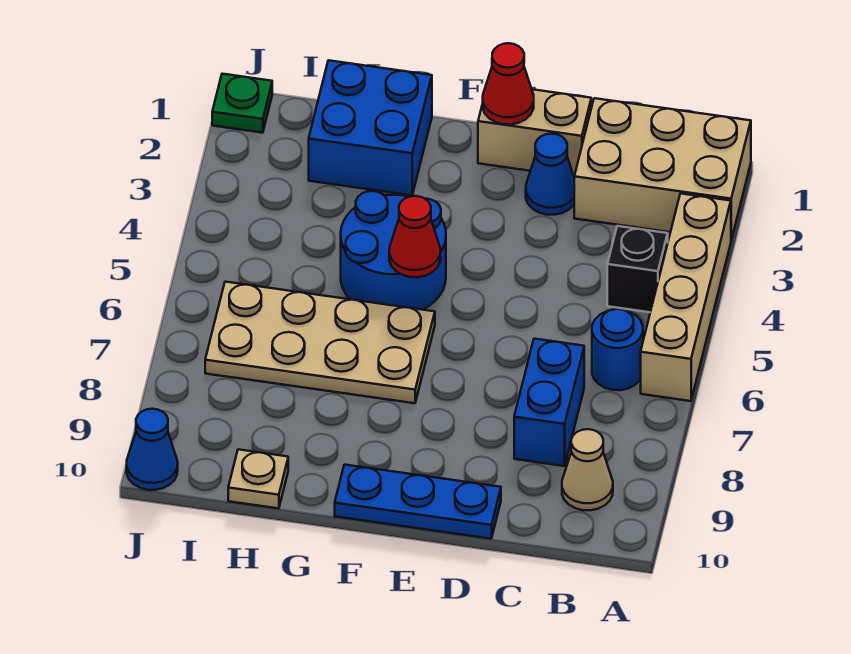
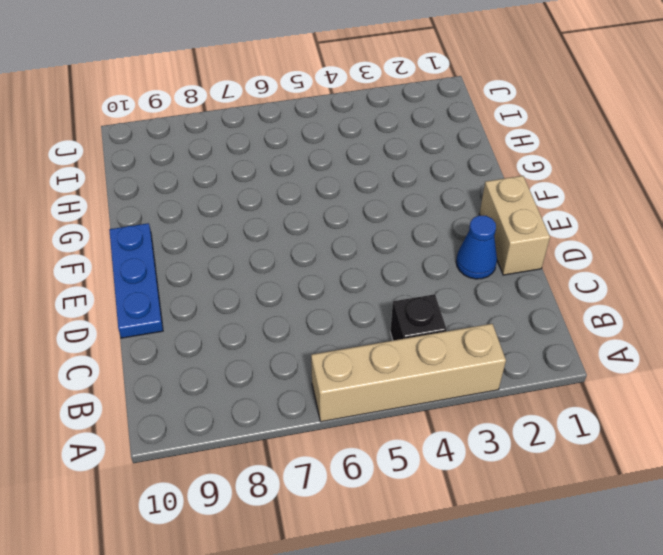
none -> tan brick A1:C2 level 1
none -> blue round brick B6 level 1
none -> tan cone B9 level 1

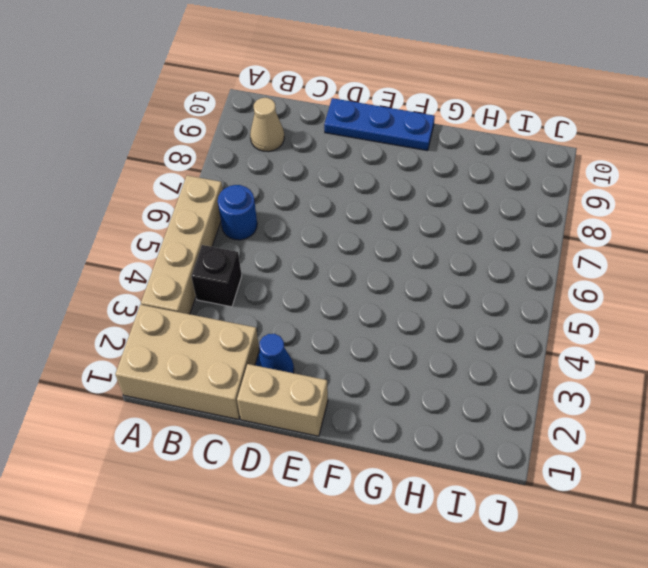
none -> blue brick C7:C8 level 1
none -> blue round brick F4:G5 level 1
none -> tan plate F6:I7 level 1

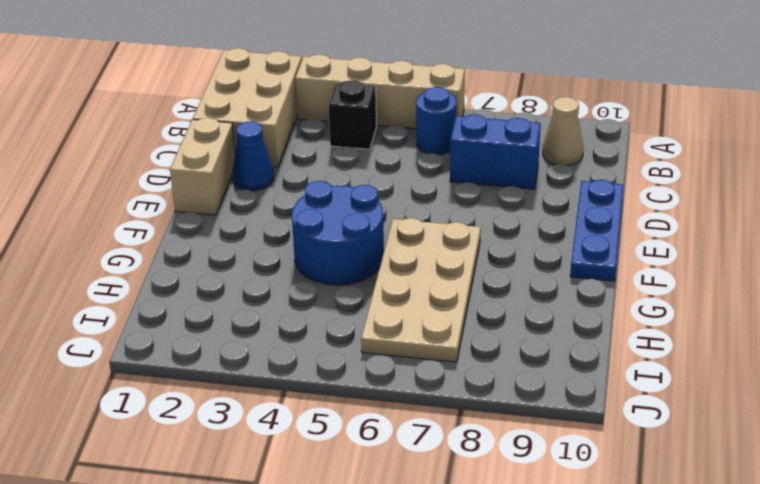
none -> blue brick G1:H2 level 1
none -> tan plate H10 level 1
none -> green plate J1 level 1

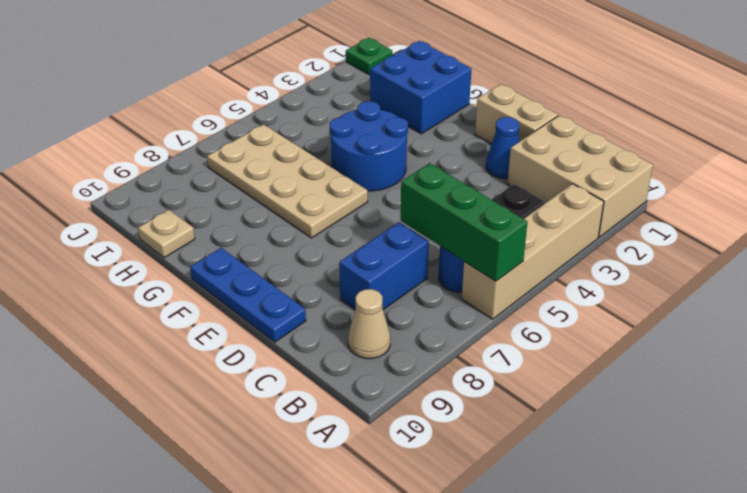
green brick A6:C6 level 2 -> none
none -> blue cone J10 level 1
none -> red cone E1 level 2
none -> red cone F5 level 2

